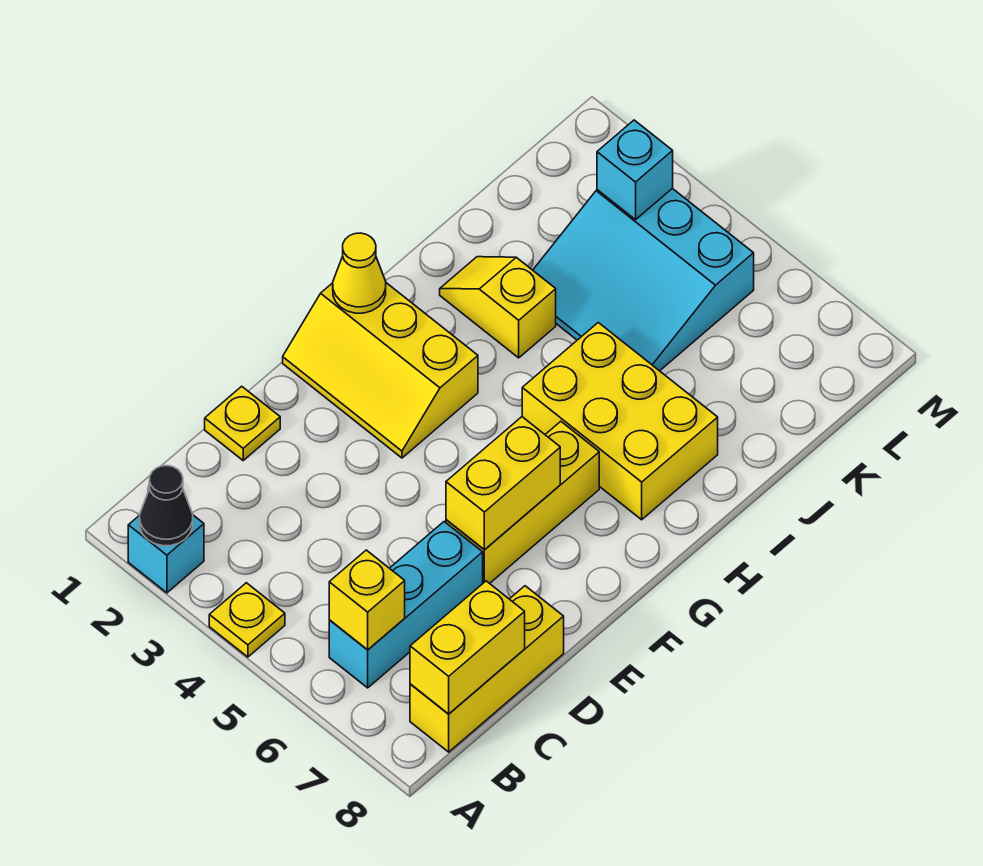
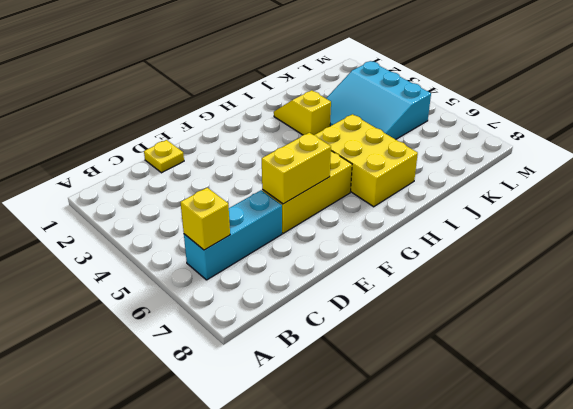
none -> cyan brick A2 level 1
none -> yellow plate A4 level 1
none -> yellow brick B8:D8 level 1

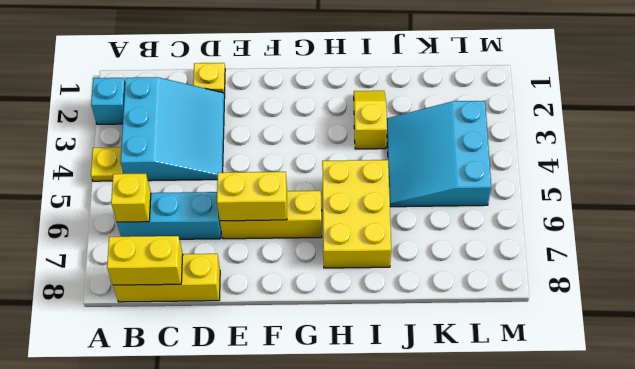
cyan slope B2:D4 level 1 top B -> none
none -> yellow slope F1:G3 level 1 top G
none -> black cone A2 level 2
none -> yellow cone G1 level 2

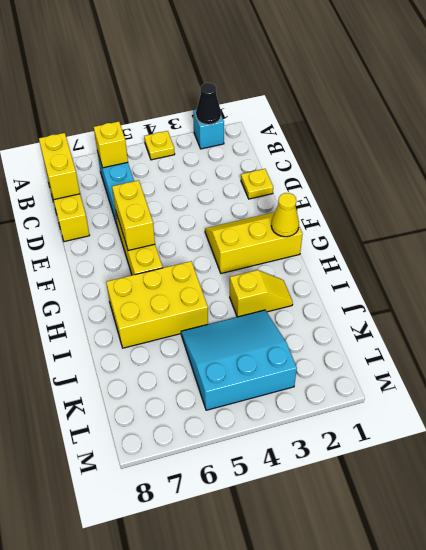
none -> cyan brick L3 level 2

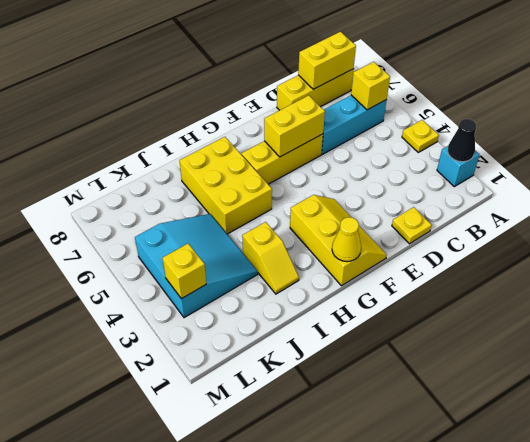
yellow brick L3 level 2 -> cyan brick L3 level 2

